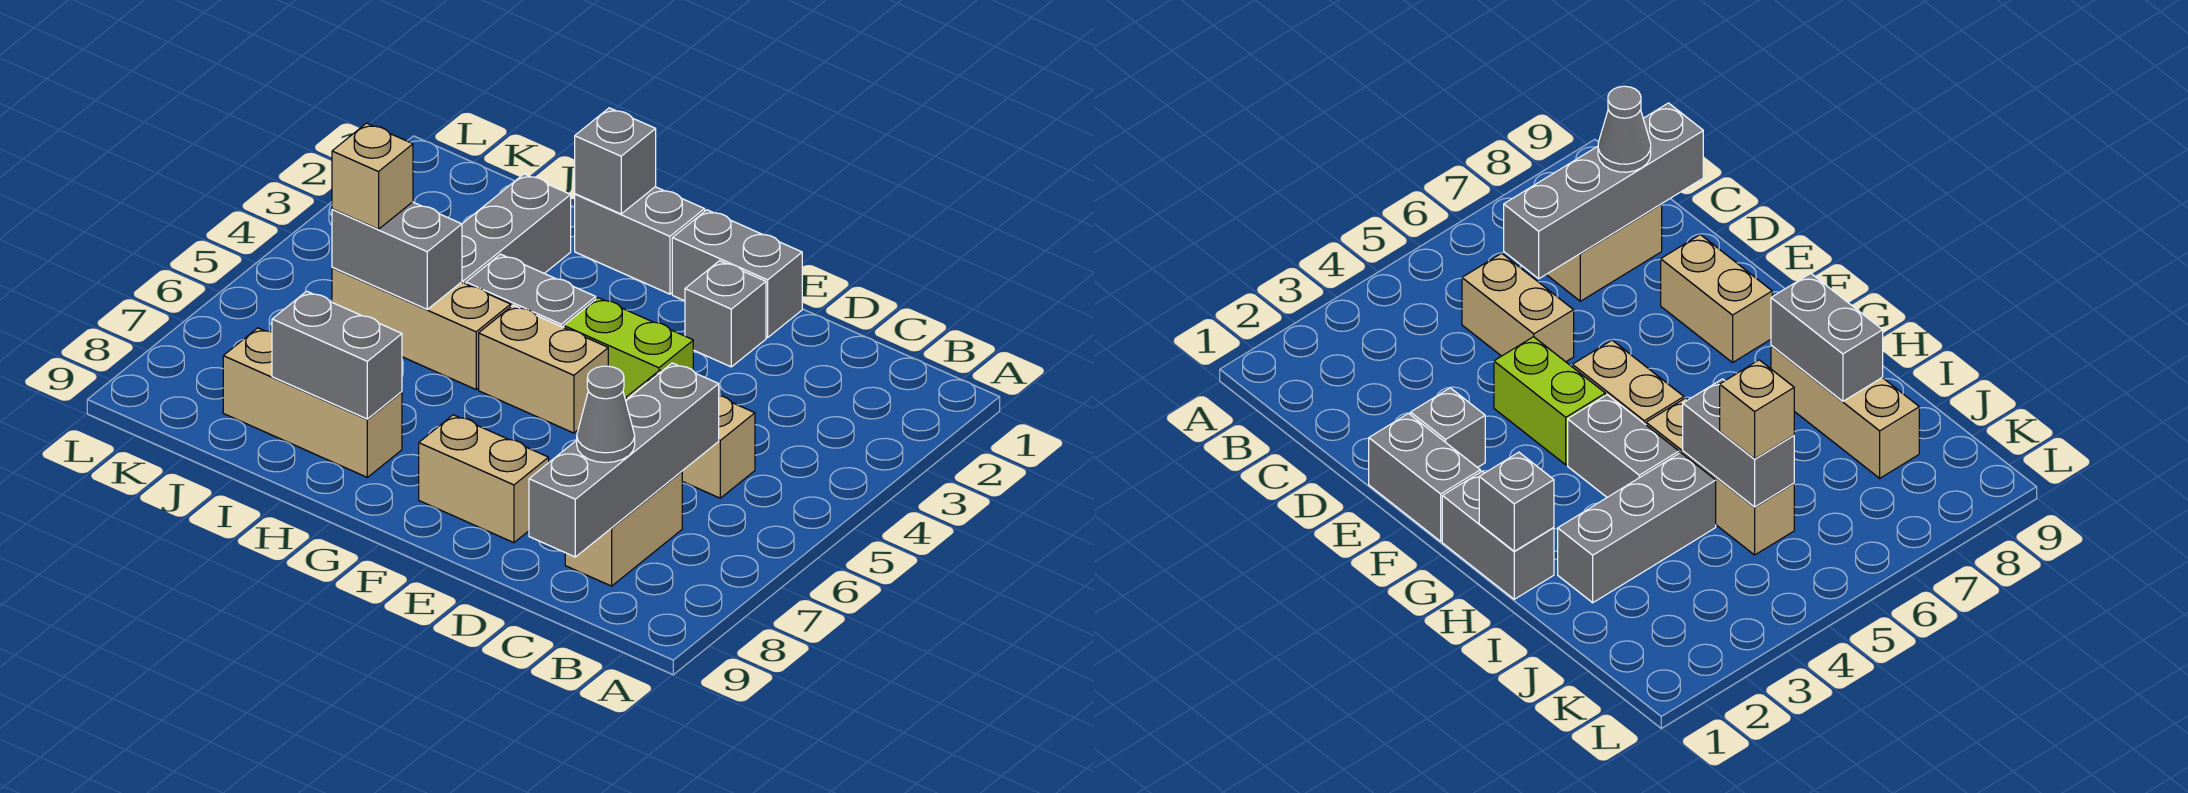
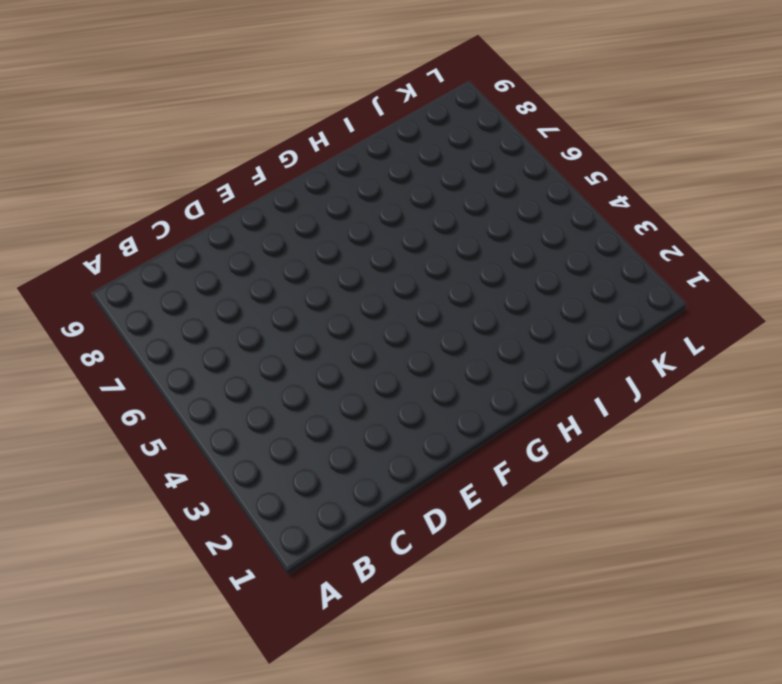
none -> tan brick C5:D5 level 1
none -> tan brick C7:C8 level 1
none -> grey brick E1:F1 level 1

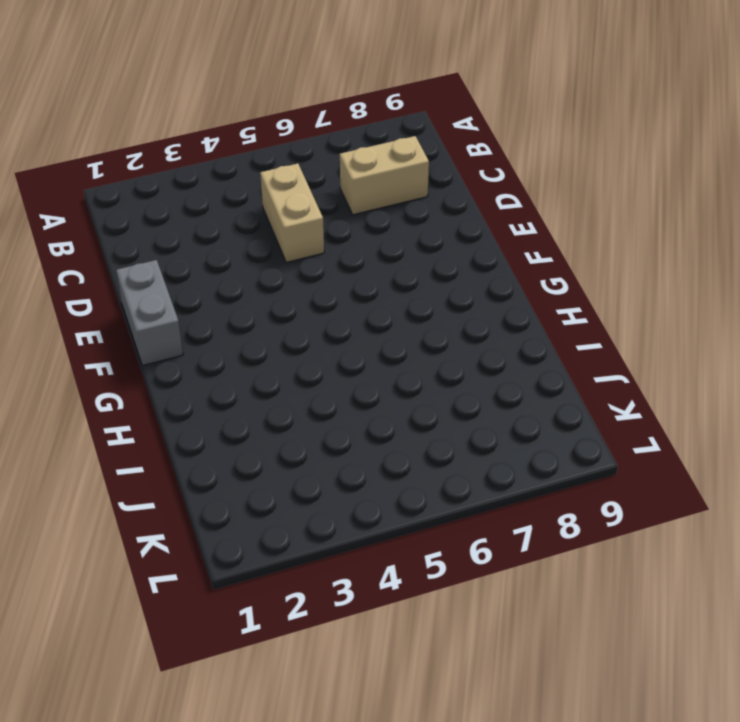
none -> grey brick E2 level 1
none -> lime brick E4:F4 level 1
none -> tan brick E8:F8 level 1

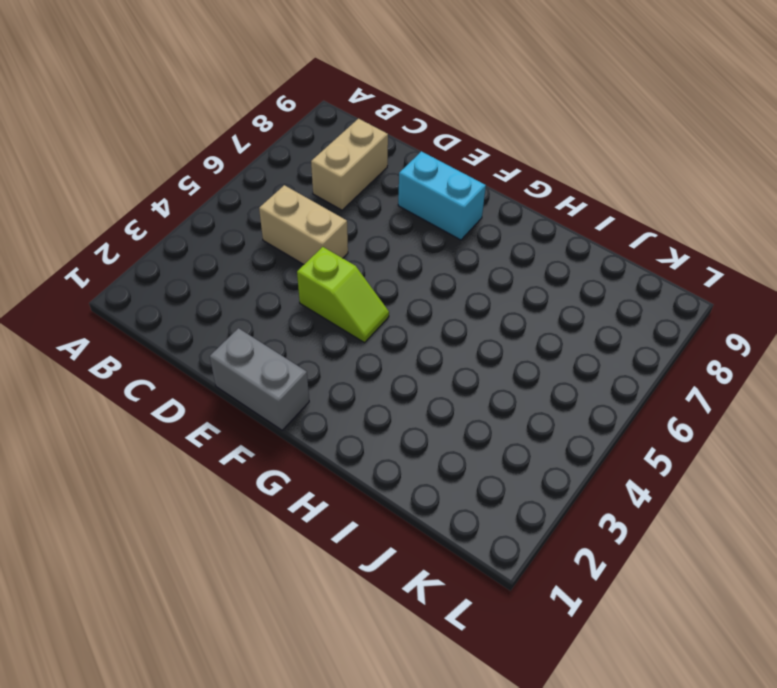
lime slope E4:F4 level 1 top E -> lime brick E4:F4 level 1
cyan brick E8:F8 level 1 -> tan brick E8:F8 level 1
none -> grey brick E2 level 1
none -> tan brick F5:G5 level 1
none -> grey brick G1:H1 level 1

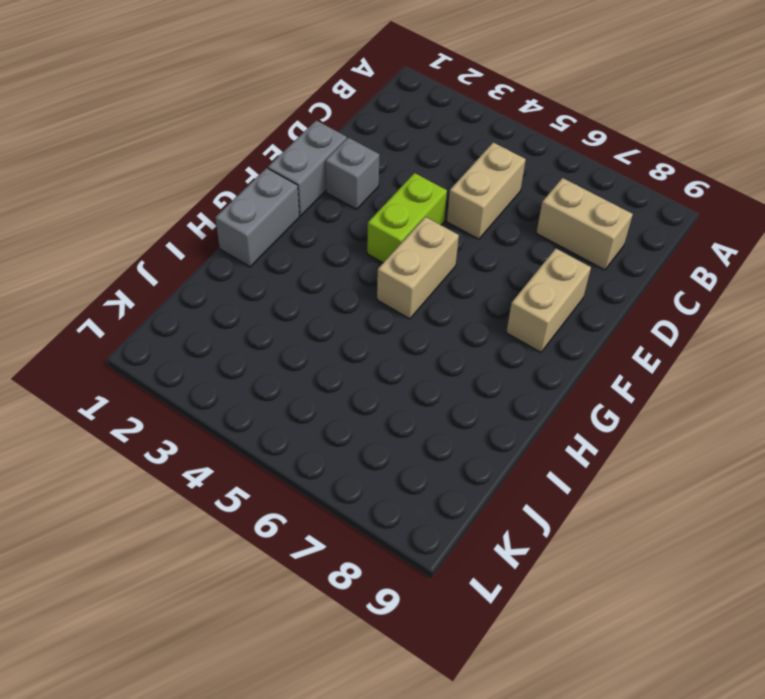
none -> grey brick G4:H4 level 1
none -> tan brick H5:J5 level 1
none -> tan brick H8:J8 level 1

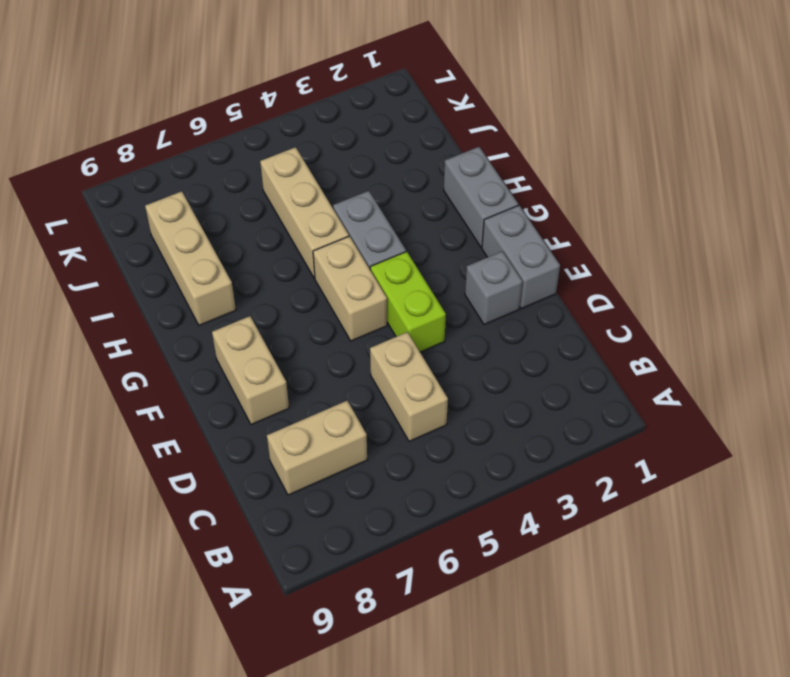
none -> grey brick I2:I4 level 1
none -> grey brick C6:C9 level 2
none -> grey brick H1 level 2

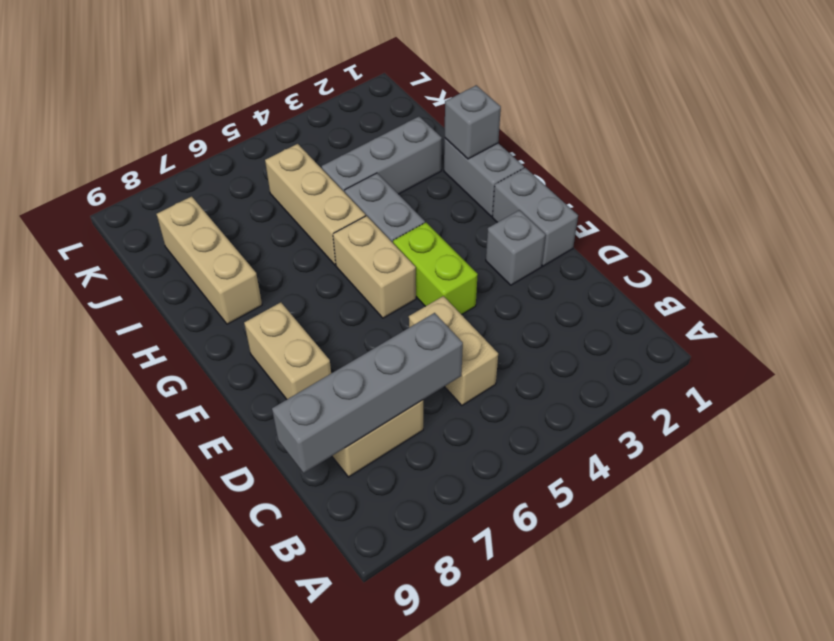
none -> grey brick H8:I8 level 2
none -> grey brick I5:J5 level 2
none -> grey cone C8 level 3

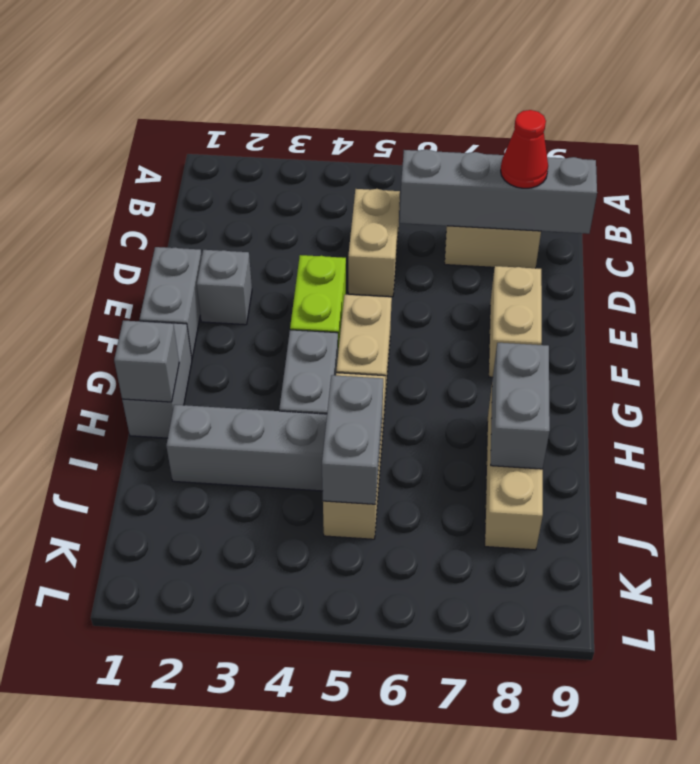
red cone C8 level 3 -> grey cone C8 level 3
none -> tan brick J5 level 3

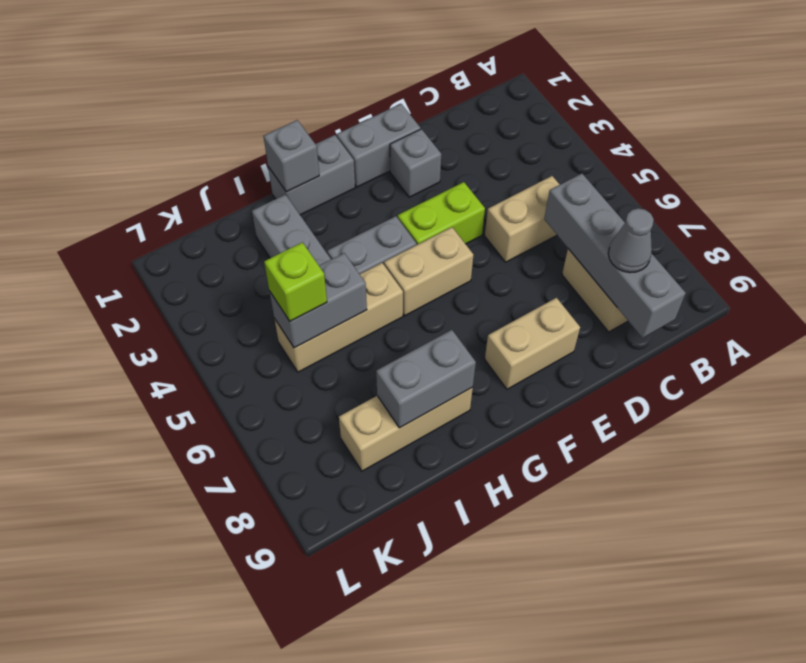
lime brick J5 level 3 -> tan brick J5 level 3

